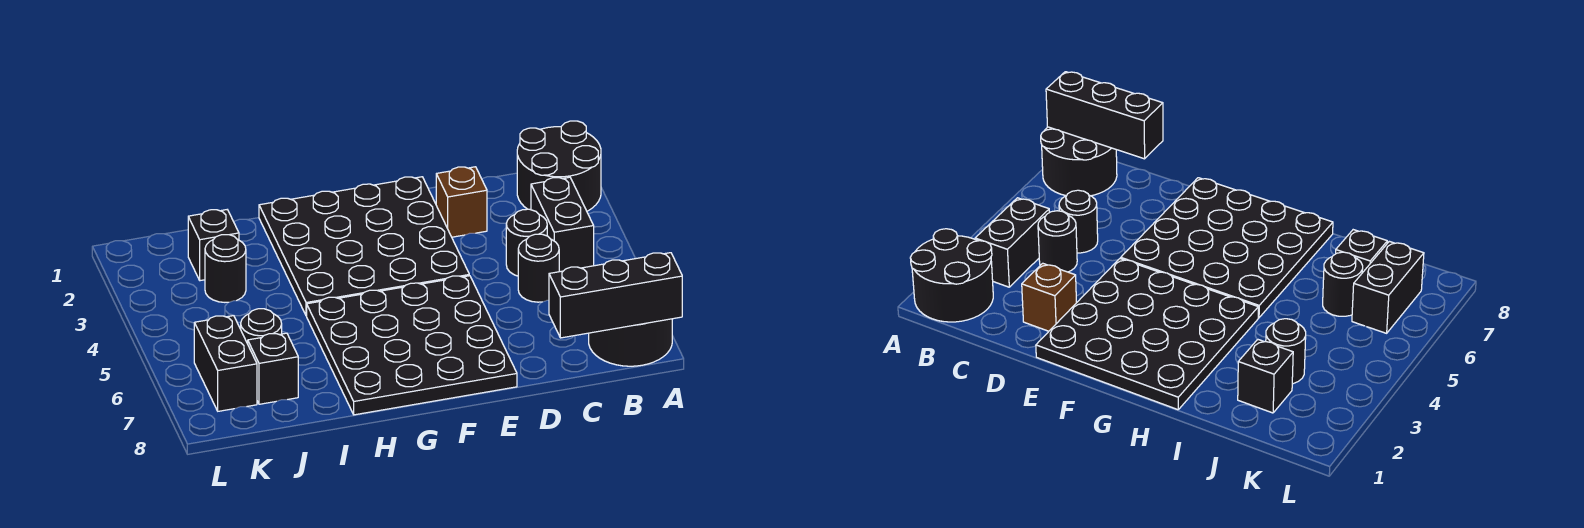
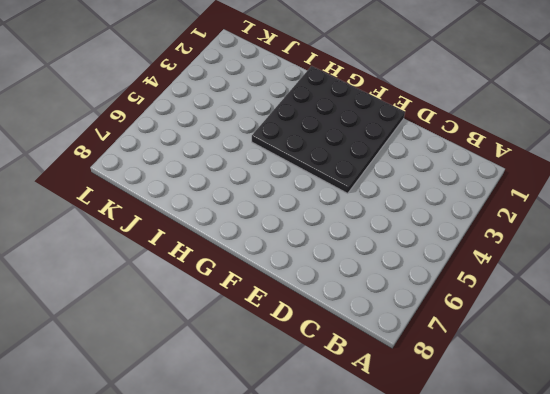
none -> black round brick A1:B2 level 1
none -> black round brick A7:B8 level 1
none -> black brick B3:B4 level 1

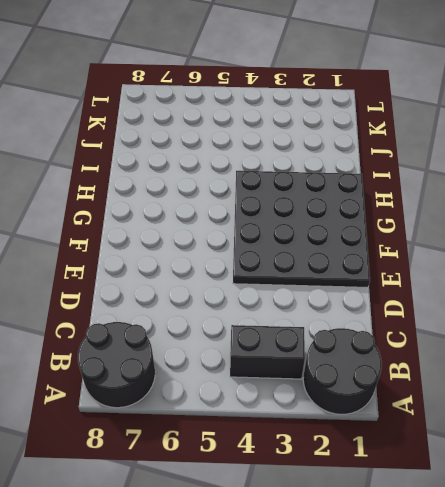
none -> black round brick C4 level 1
none -> black round brick C5 level 1
none -> brown brick D2 level 1

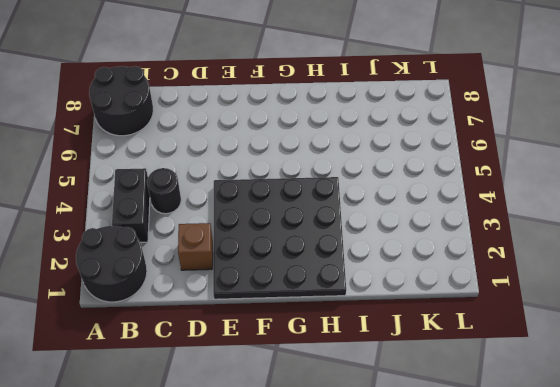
none -> black round brick C5 level 1
none -> black plate E5:H8 level 1
none -> black brick J2 level 1

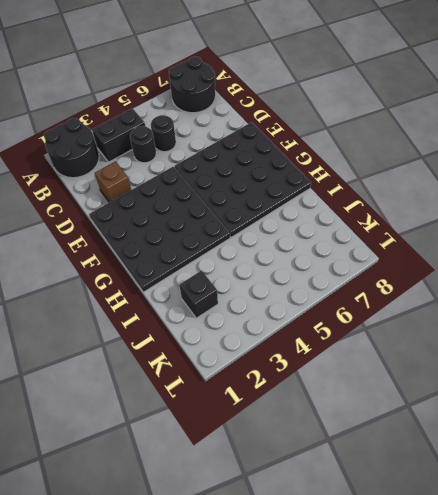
none -> black round brick J3 level 1
none -> black round brick J6 level 1
none -> black brick J7 level 1

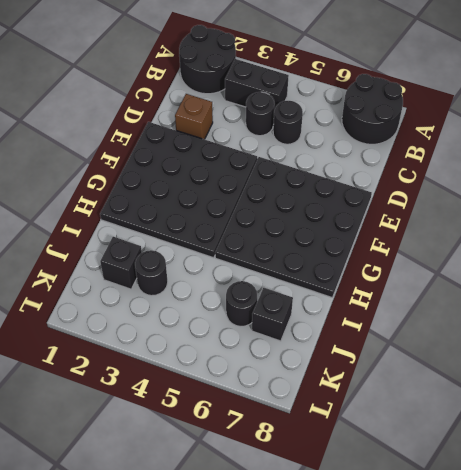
none -> black brick K6:K7 level 1
none -> black brick A8:C8 level 2

